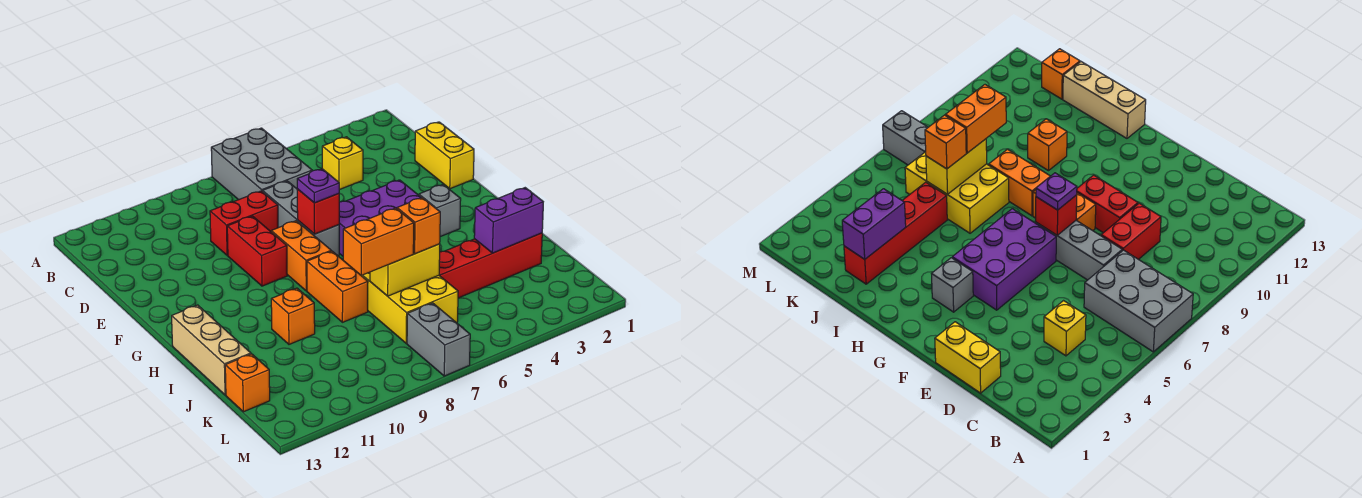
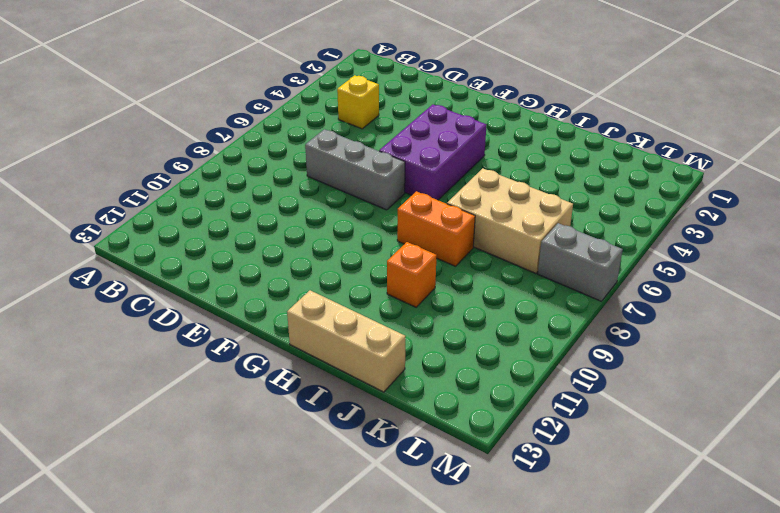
tan brick I6:K7 level 1 -> yellow brick I6:K7 level 1
none -> grey brick A6:C7 level 1
none -> yellow brick D1:E1 level 1
none -> red brick D8:D9 level 1

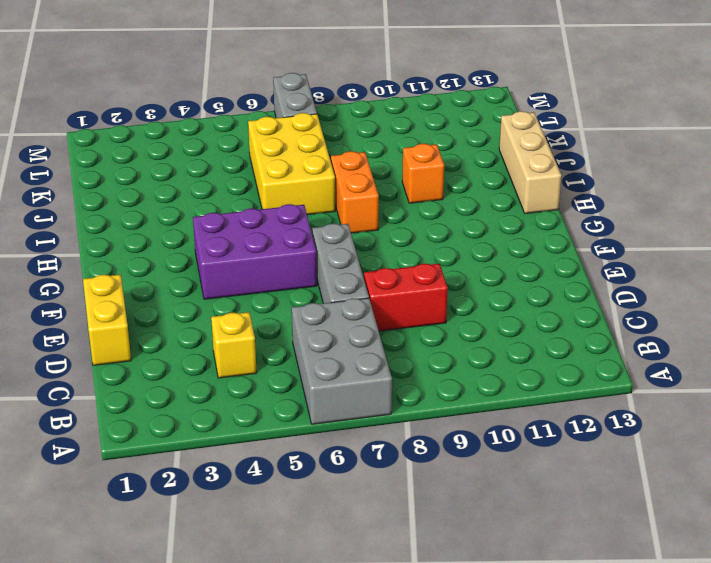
none -> red brick E9:F9 level 1
none -> orange brick F8:G8 level 1
none -> grey brick G3 level 1

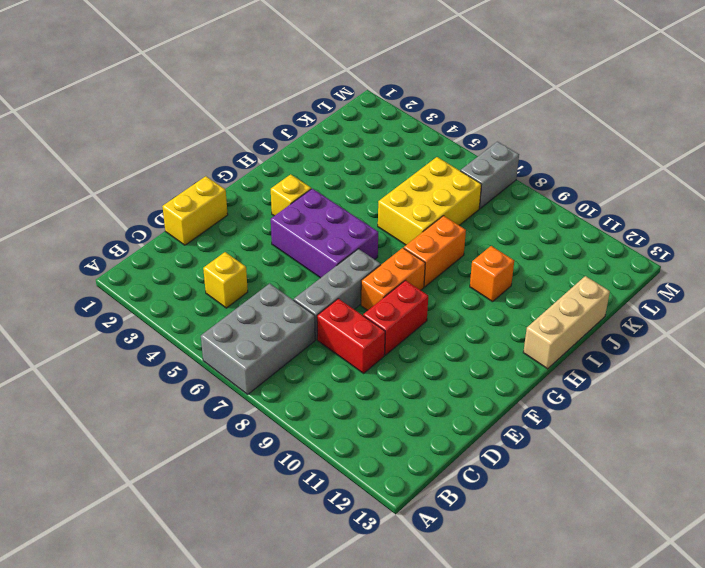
yellow brick G3 level 1 -> grey brick G3 level 1
none -> red brick J2:J5 level 1
none -> orange brick K13 level 1
none -> red brick F7 level 2

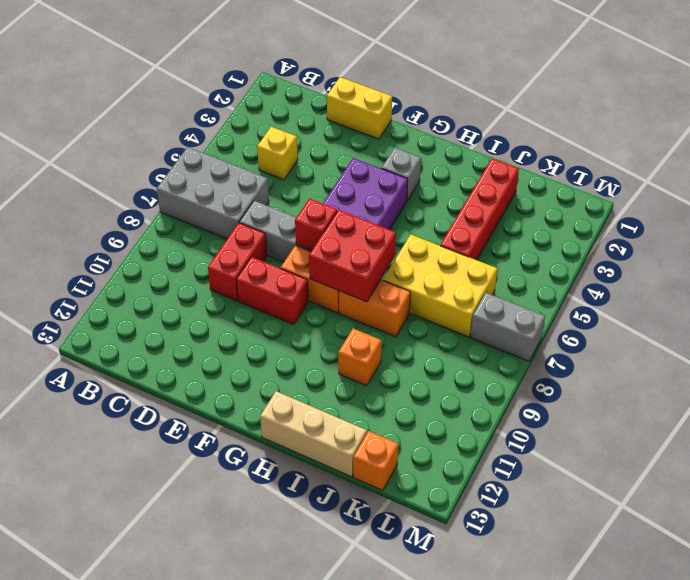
red brick G7:H8 level 2 -> none
none -> purple brick J2:J3 level 2
none -> yellow brick J6:J7 level 2
none -> purple plate F7 level 3

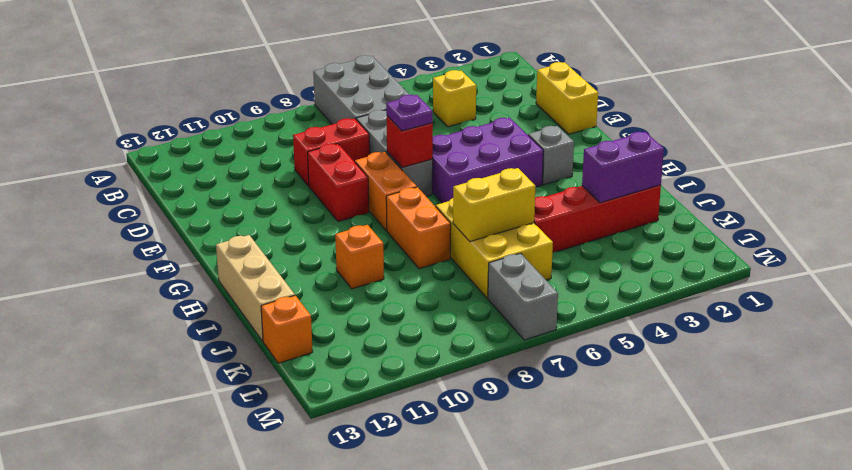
none -> orange brick J6 level 3
none -> orange brick J7:J8 level 3

